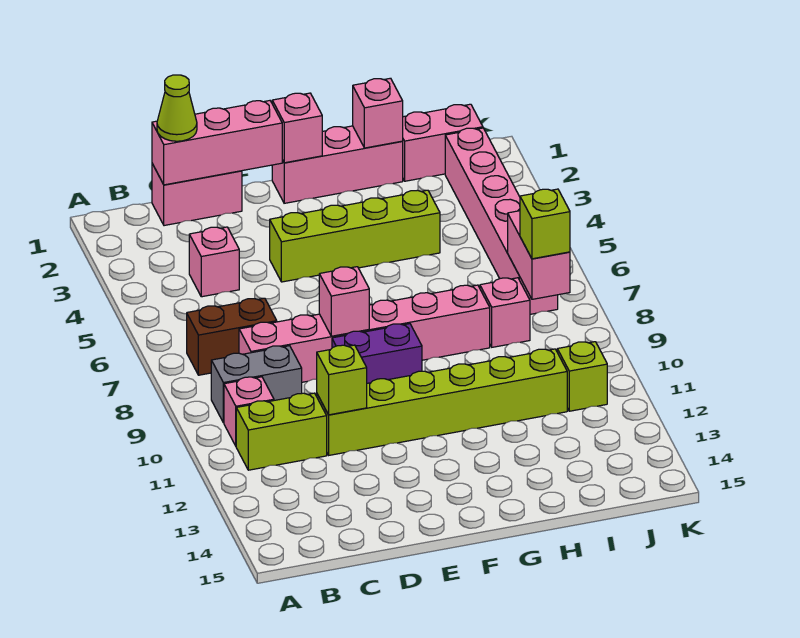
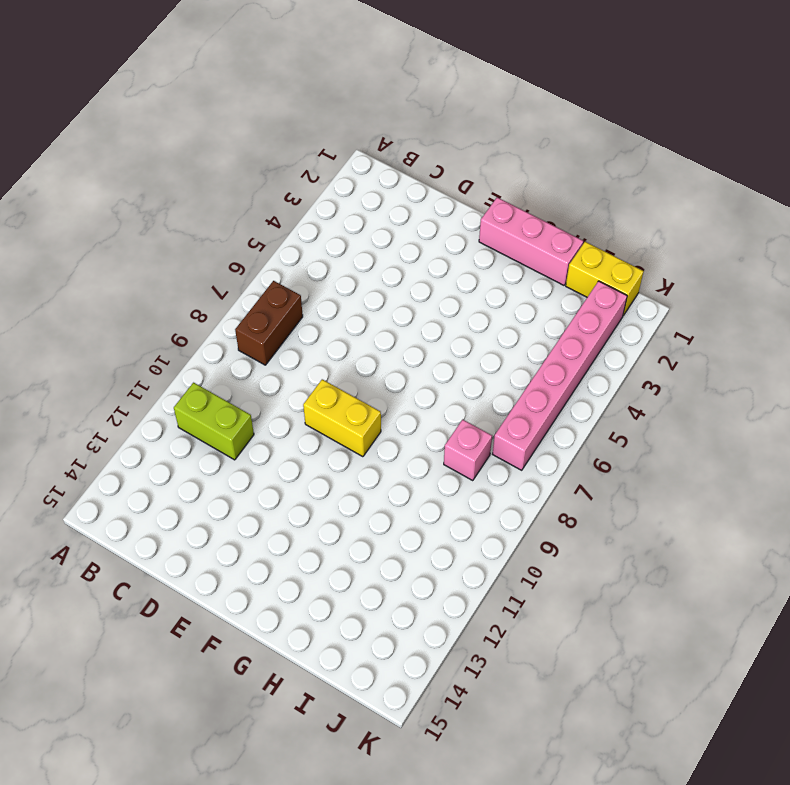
brown brick B7:B8 level 1 -> brown brick B7:C7 level 1
yellow brick E9:F9 level 1 -> purple brick E9:F9 level 1
yellow brick I1:J1 level 1 -> pink brick I1:J1 level 1
none -> grey brick B9:C9 level 1
none -> pink brick B10 level 1
none -> pink brick C1:D1 level 1

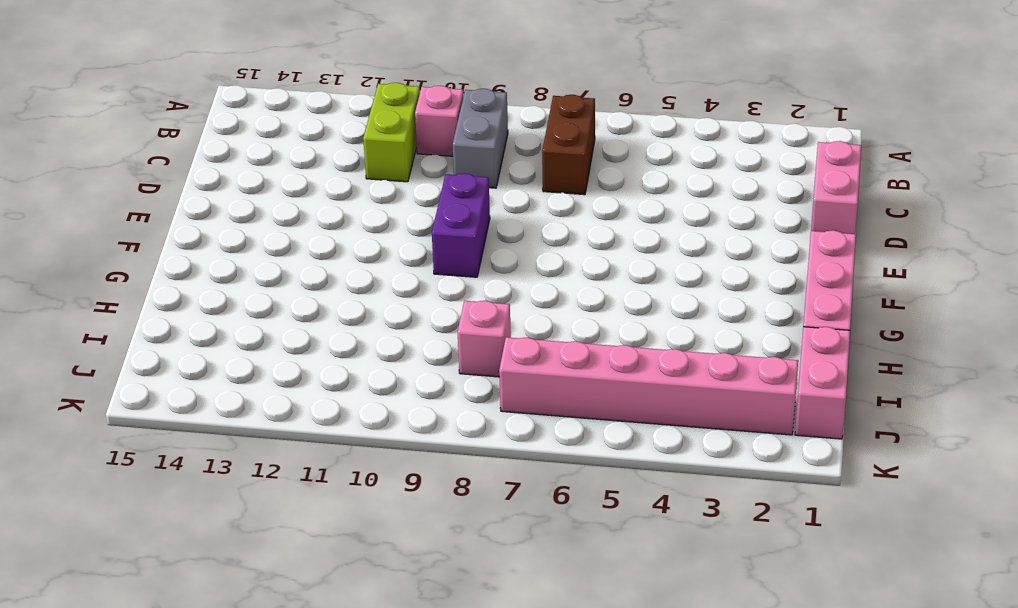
none -> pink brick C4 level 1
none -> pink brick C8:H8 level 1
none -> lime brick D11:I11 level 1

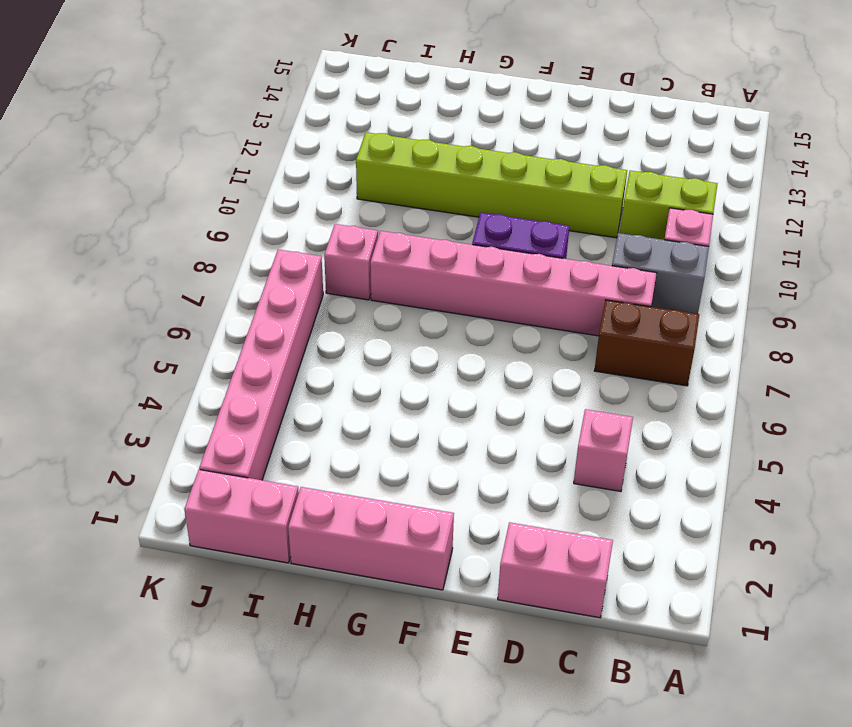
none -> lime brick E4:H4 level 1
none -> lime brick J11 level 1
none -> pink brick C1:E1 level 2

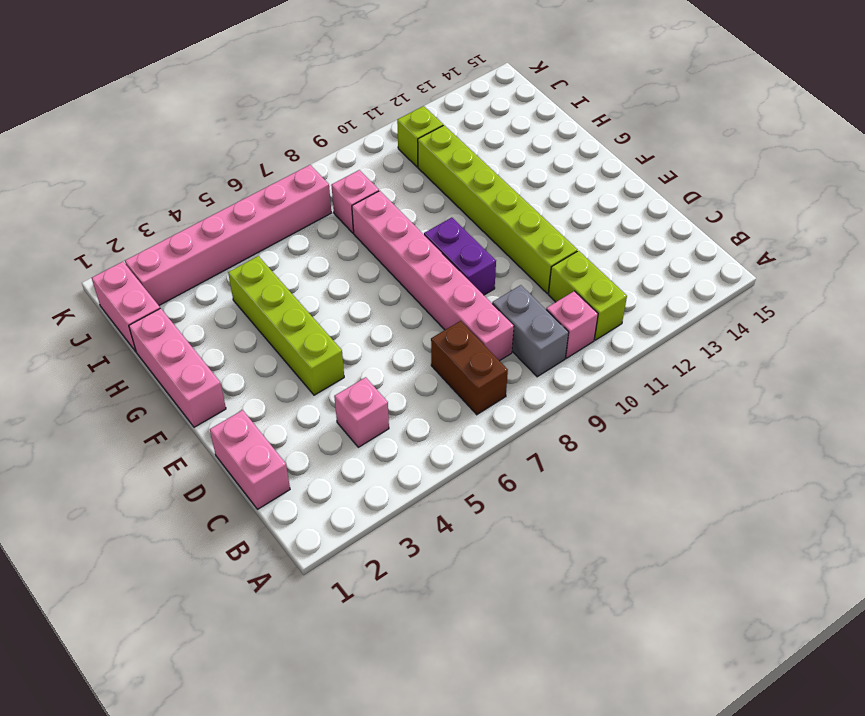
none -> pink brick C1:E1 level 2
none -> lime brick D11 level 2
none -> pink brick E8 level 2

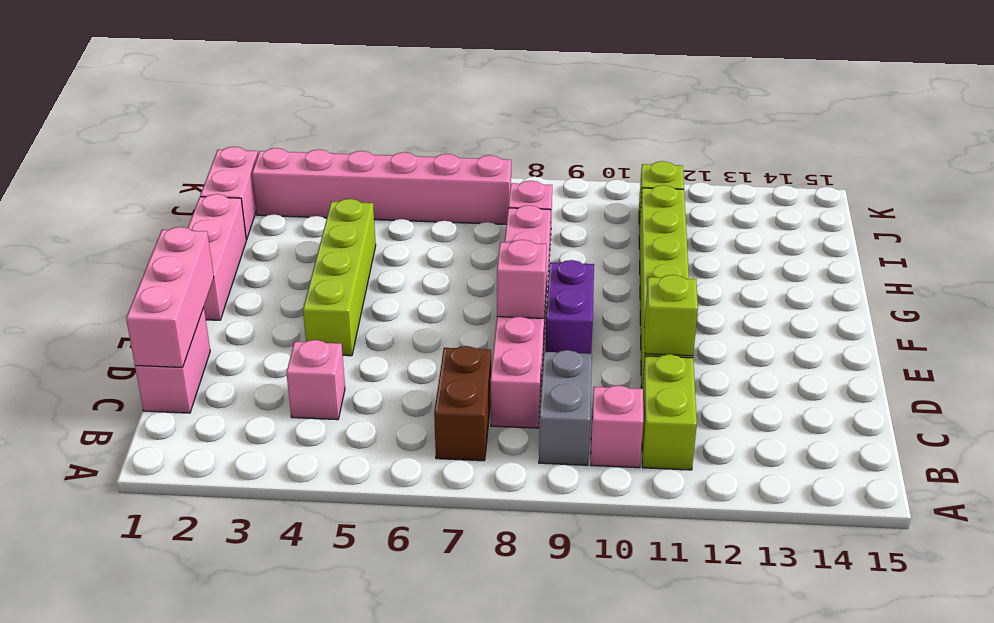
none -> pink brick F1 level 2
none -> pink brick H1 level 2
none -> pink brick J7:J8 level 2

